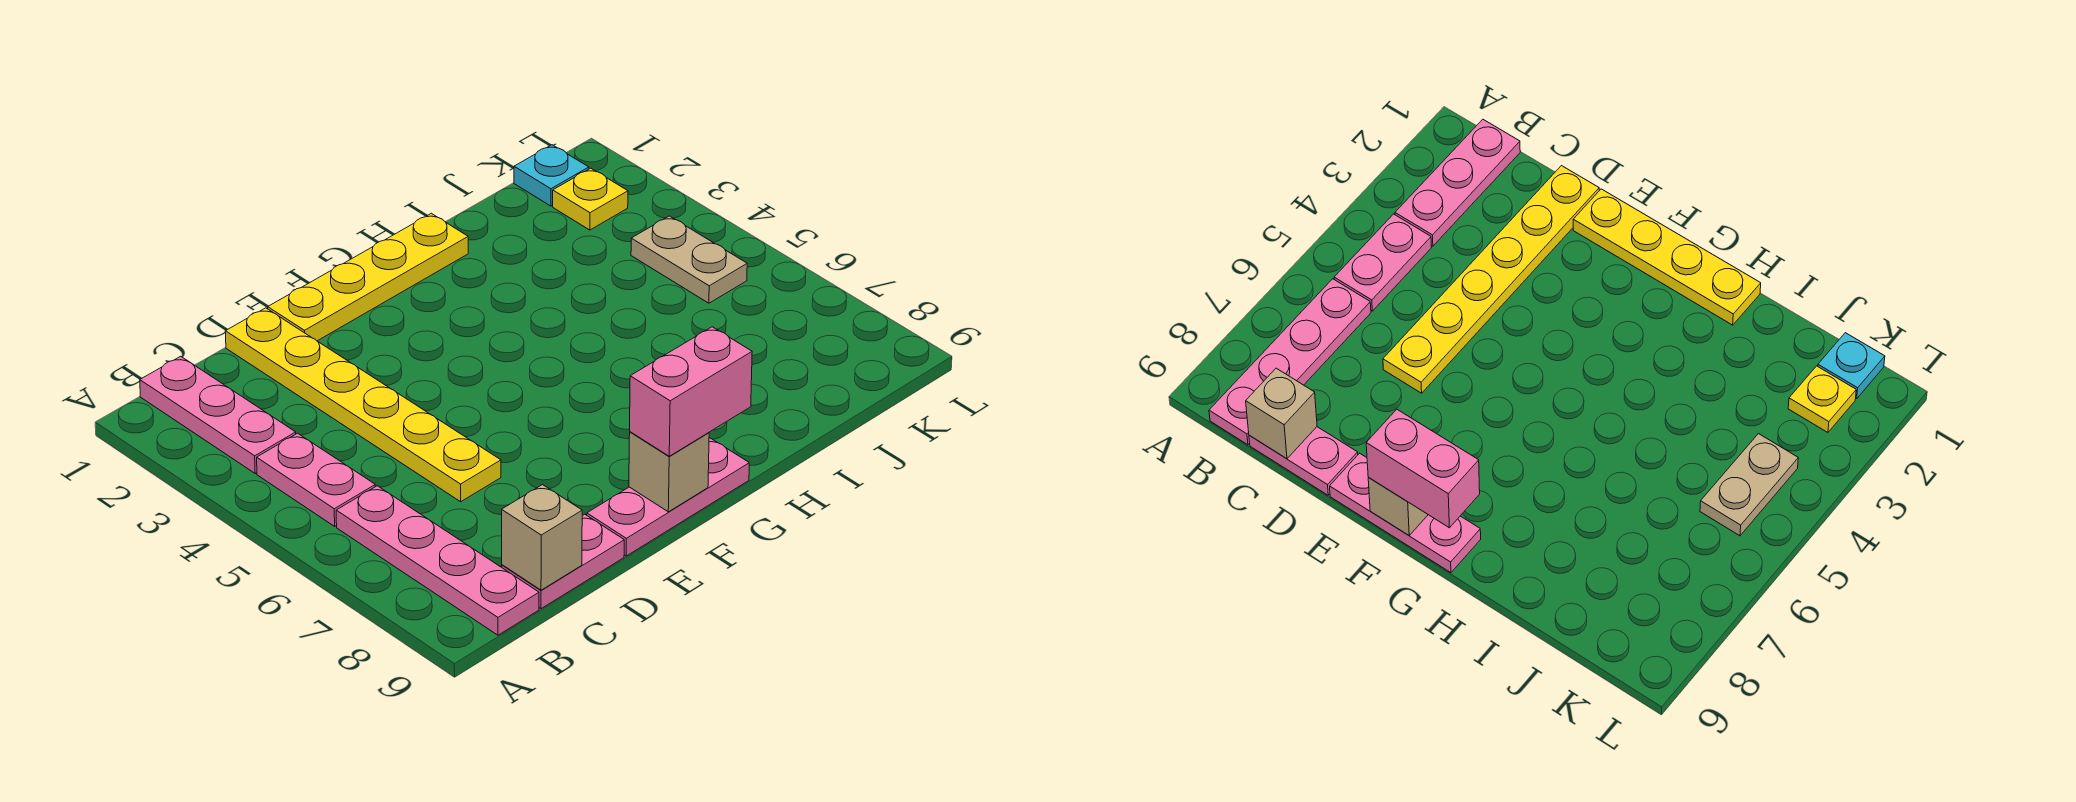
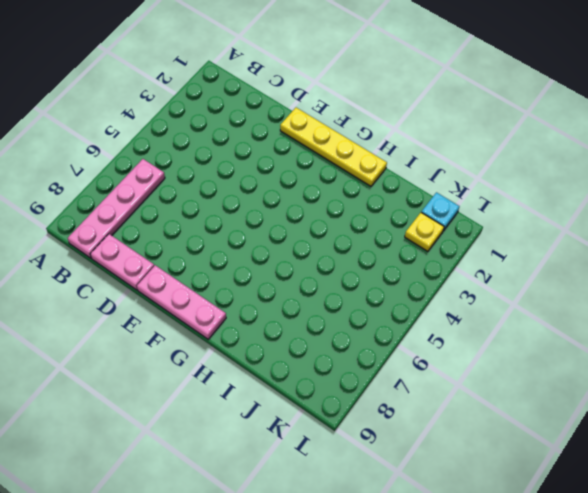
none -> pink plate B1:B3 level 1
none -> pink plate B4:B5 level 1
none -> yellow plate D1:D6 level 1

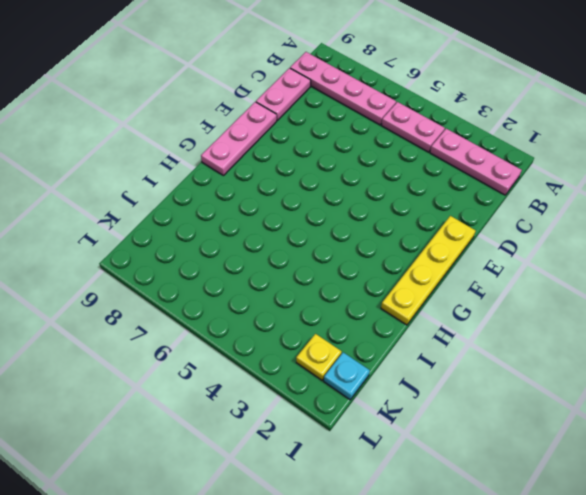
none -> yellow plate D1:D6 level 1
none -> tan plate K4:K5 level 1
none -> tan brick C9 level 2

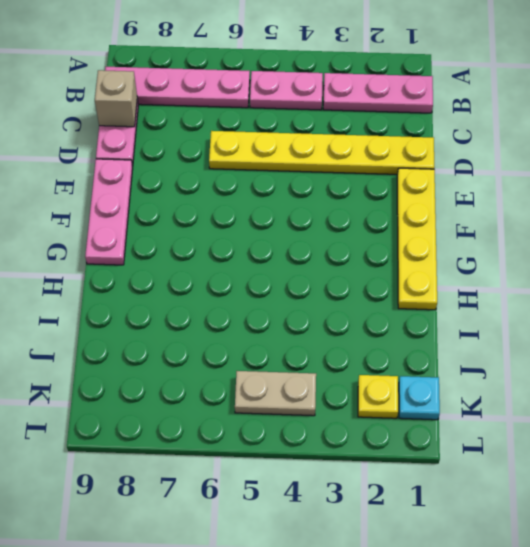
none -> tan brick F9 level 2
none -> pink brick F9:G9 level 3

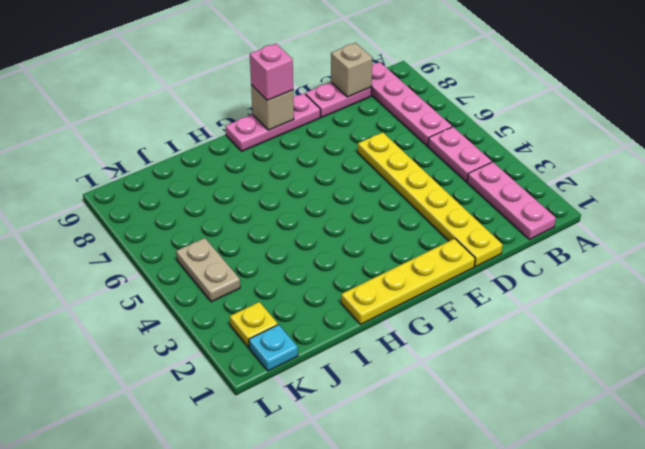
pink brick F9 level 3 -> pink brick F9:G9 level 3

